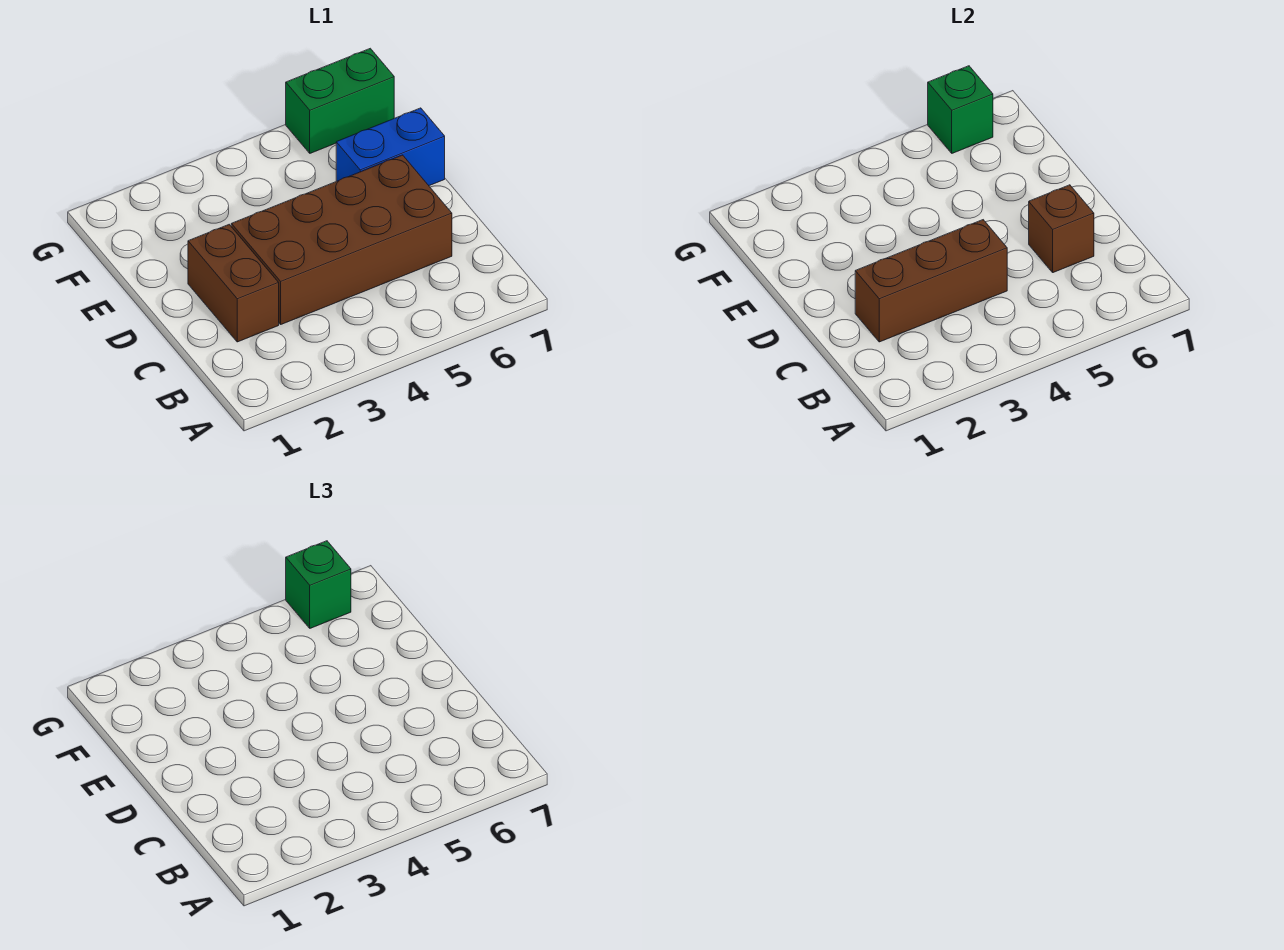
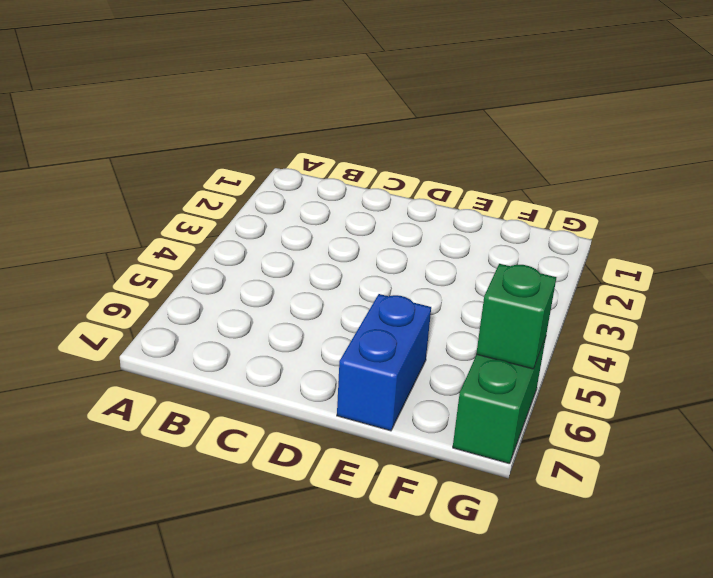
none -> brown brick C2:D2 level 1
none -> brown brick C3:D6 level 1

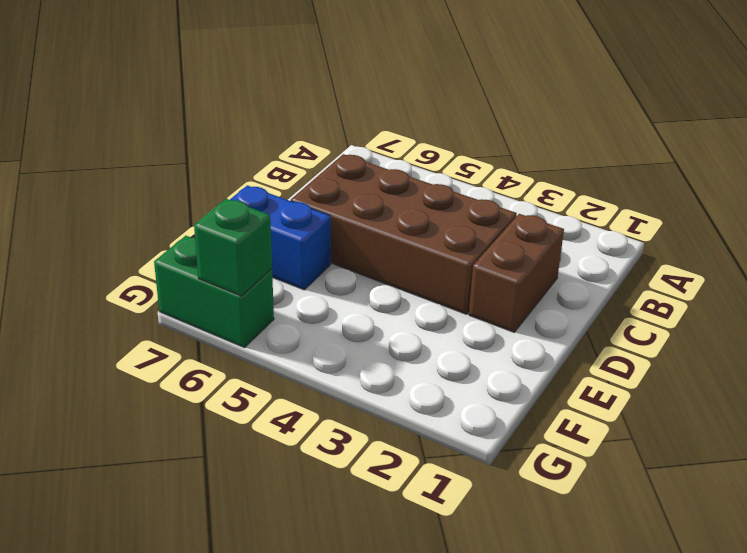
none -> brown brick C2:C4 level 2
none -> brown brick C6 level 2

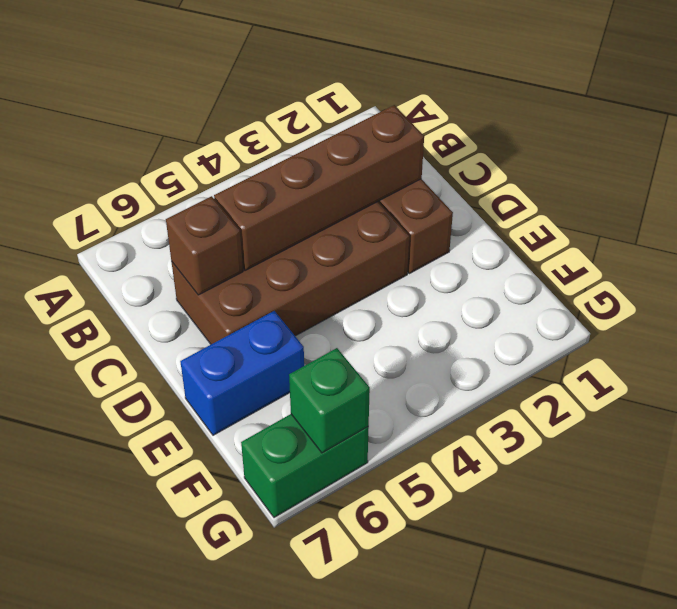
brown brick C2:C5 level 2 -> brown brick C2:C4 level 2
none -> green brick G6 level 3

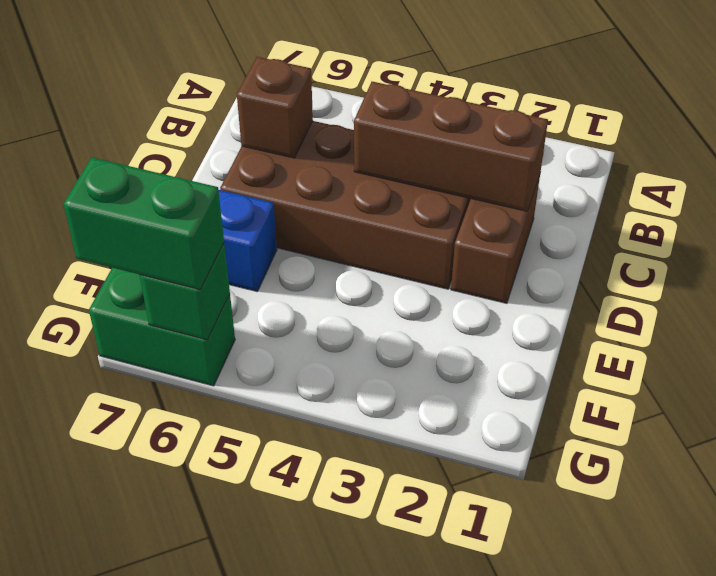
green brick G6:G7 level 3 -> green brick G6 level 3

